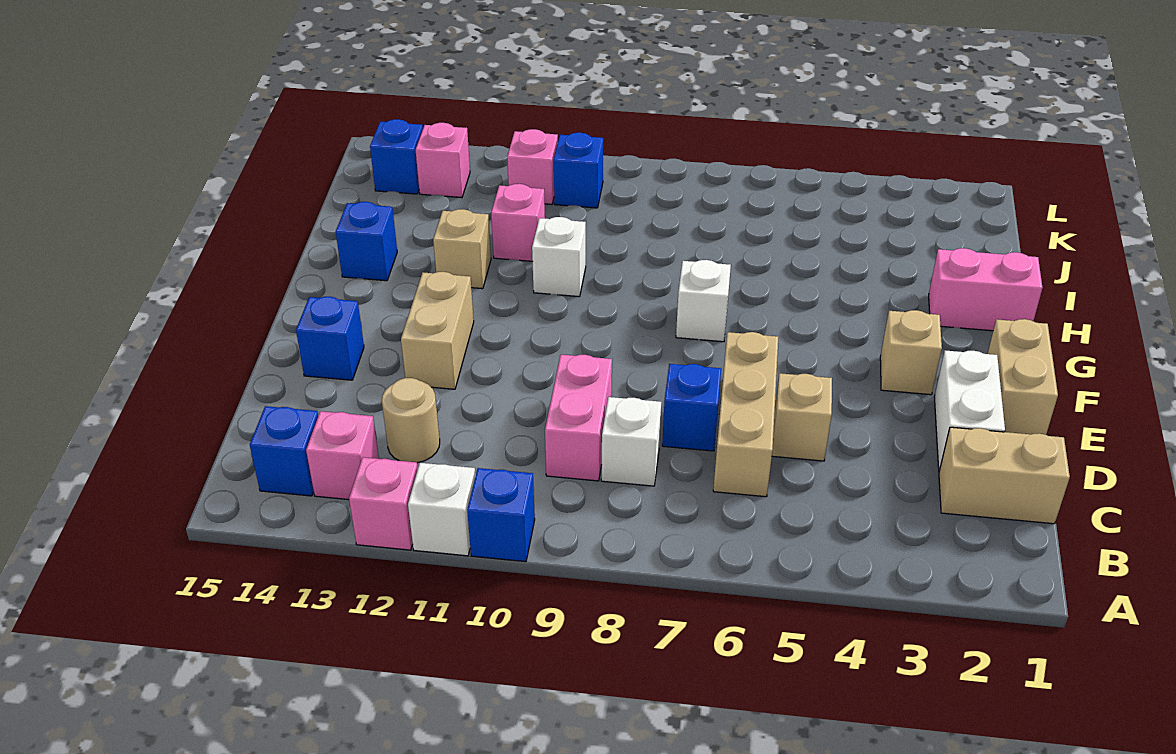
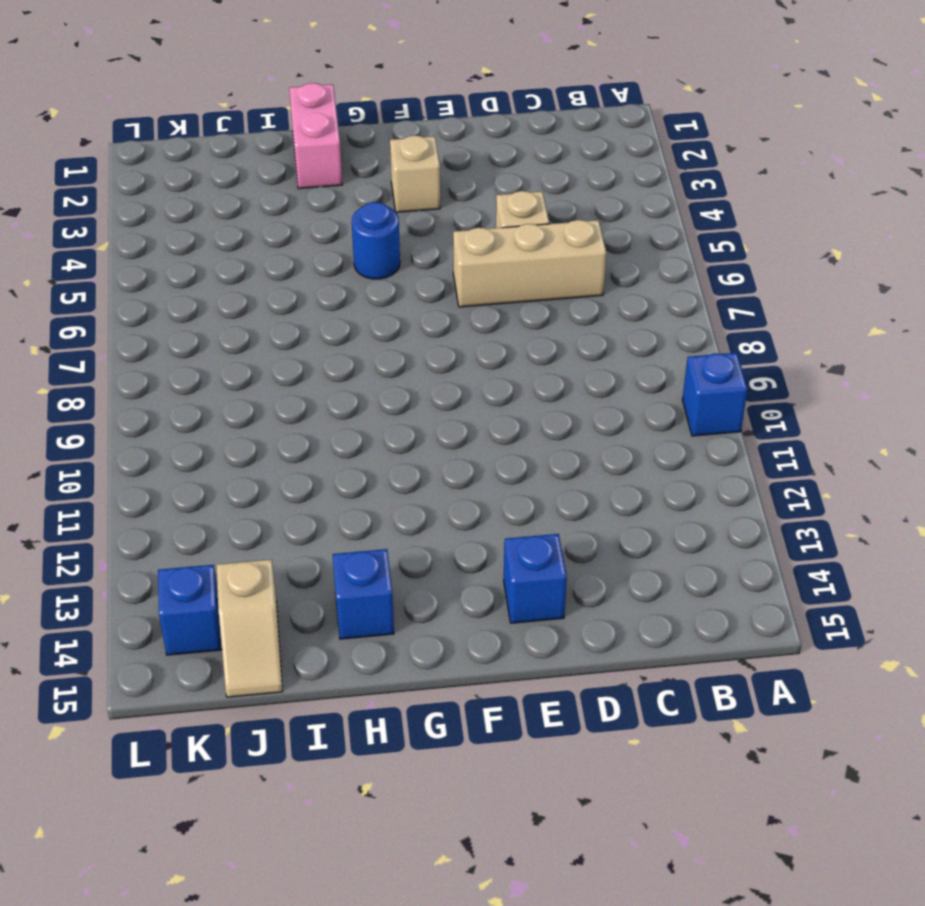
blue round brick G5 level 1 -> none
tan slope J14:J15 level 1 top 14 -> none
none -> white brick A11 level 1
none -> pink brick A12 level 1
none -> pink brick B13 level 1

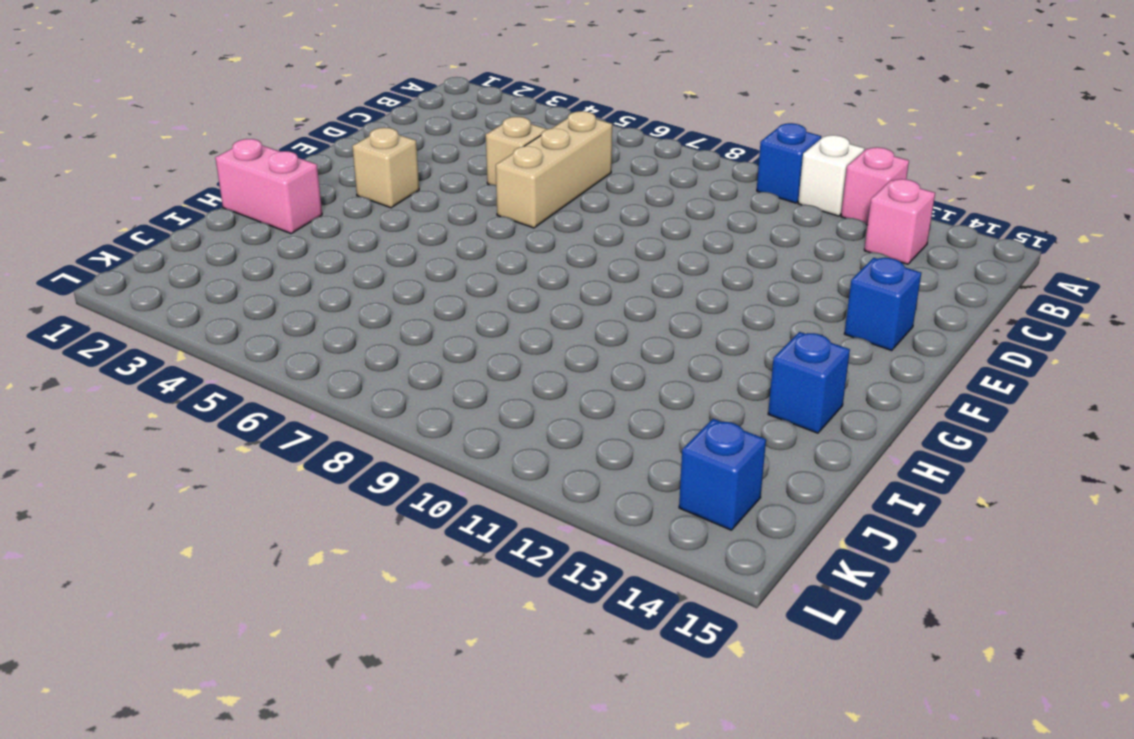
none -> blue brick B14 level 1
none -> tan brick C1:C2 level 1
none -> white brick C8 level 1

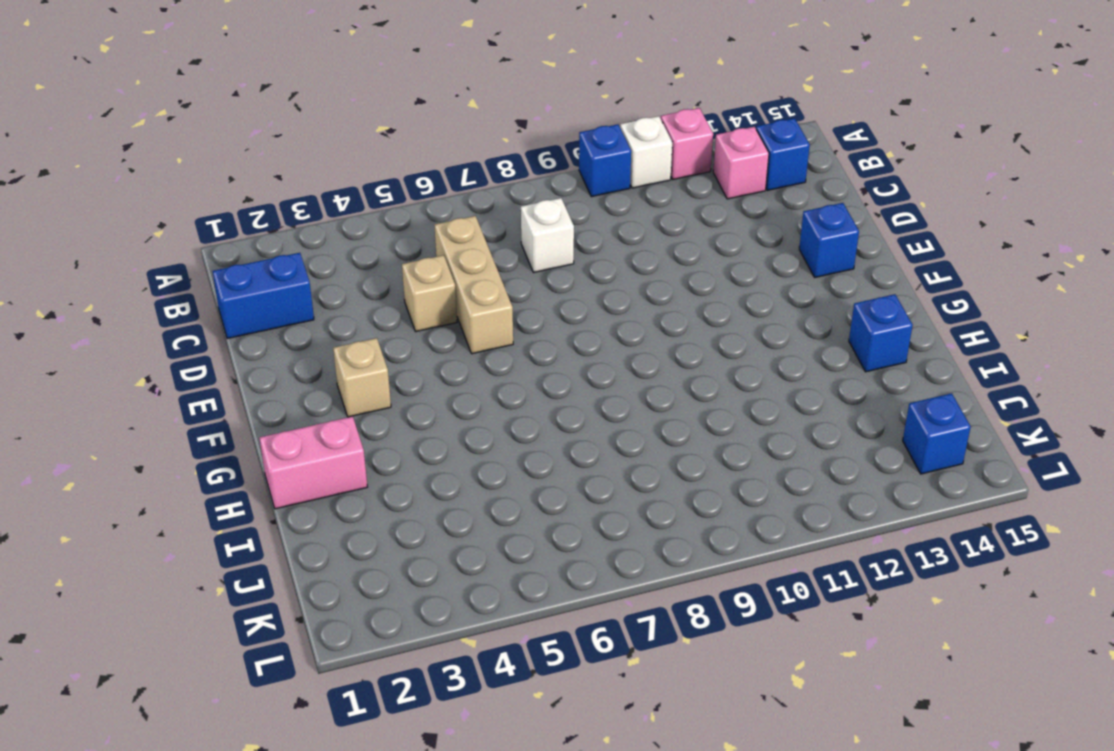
blue brick C1:C2 level 1 -> tan brick C1:C2 level 1
none -> pink brick C9:D9 level 1
none -> tan round brick C12 level 1
none -> white brick D2:E2 level 1

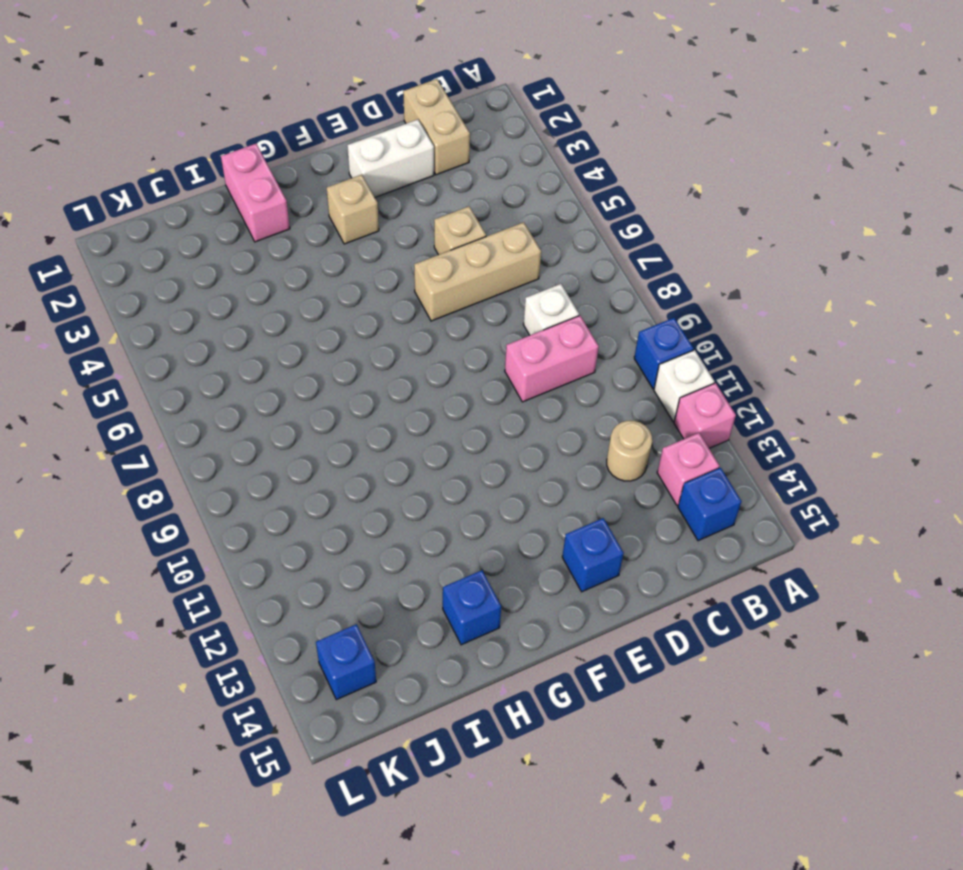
none -> blue brick D7 level 1
none -> tan brick E1:F1 level 1
none -> tan brick E12:F12 level 1

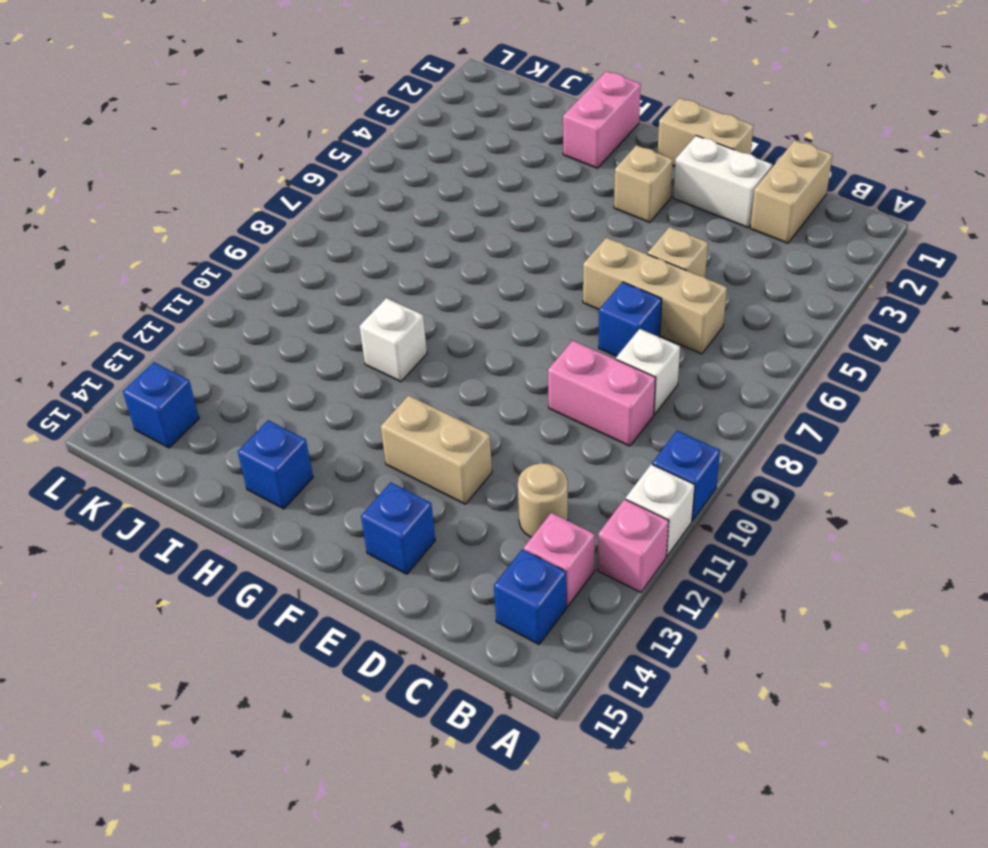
none -> white brick G7 level 1
none -> tan brick H12 level 1
none -> pink brick I11 level 1

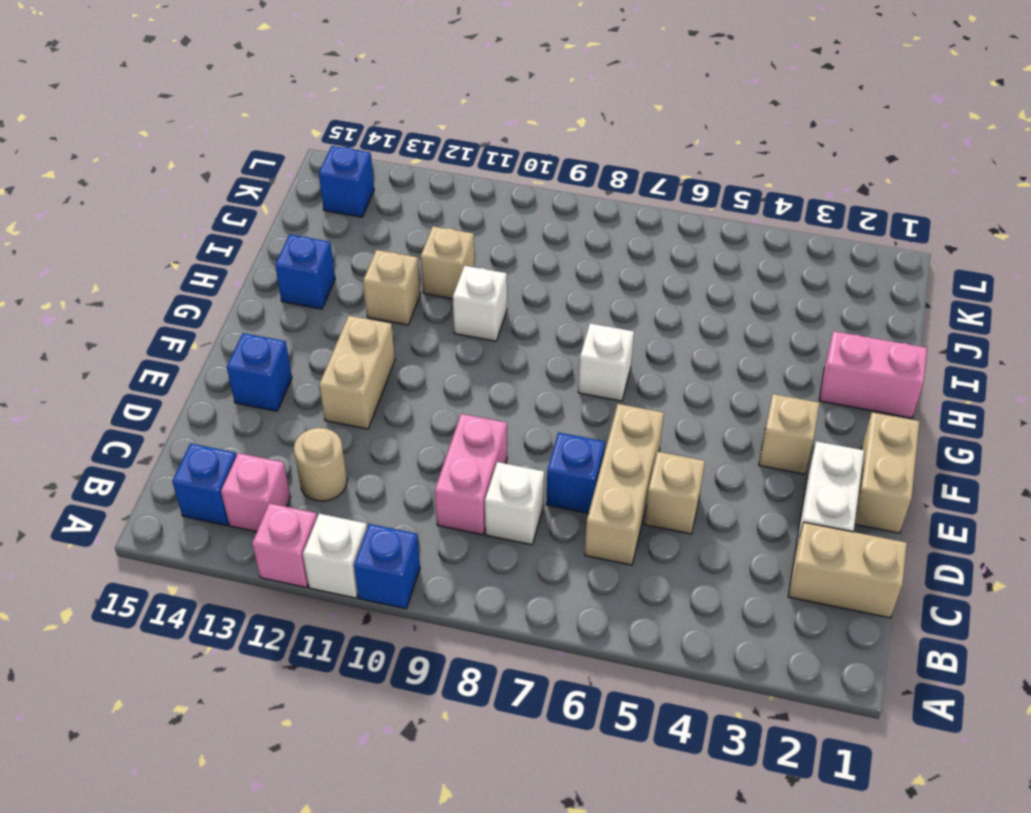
tan brick I11 level 1 -> pink brick I11 level 1
none -> blue brick K10 level 1
none -> pink brick K11 level 1
none -> pink brick K13 level 1

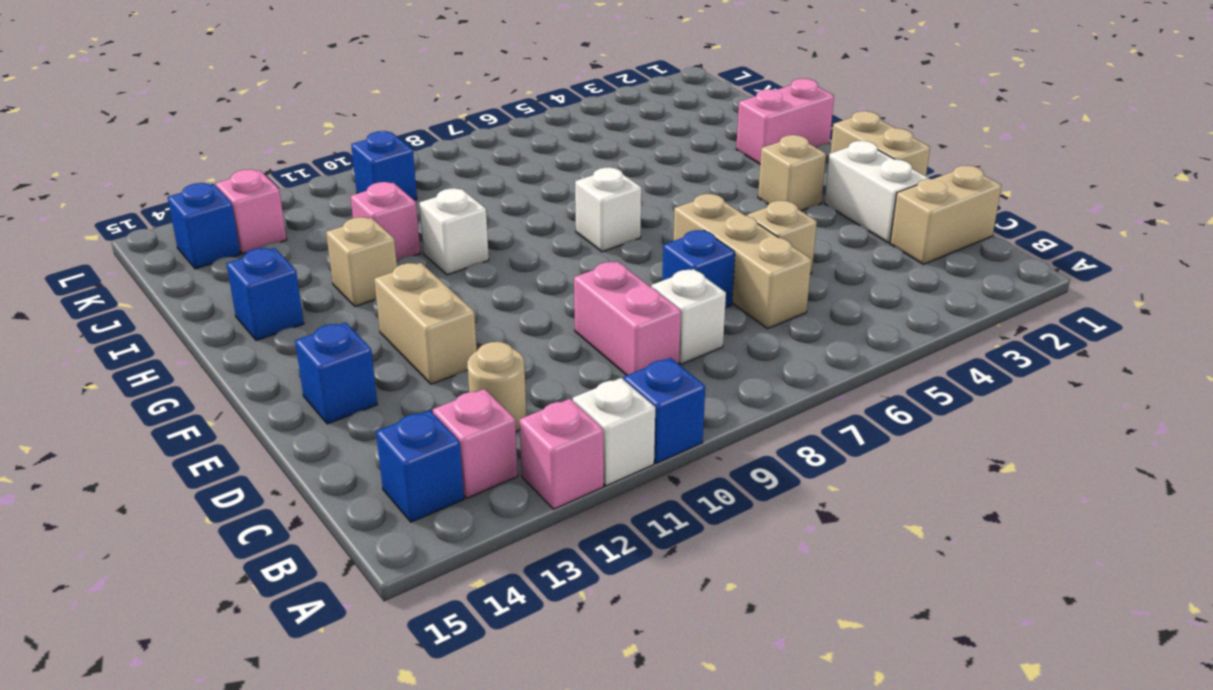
none -> pink brick K11 level 1

